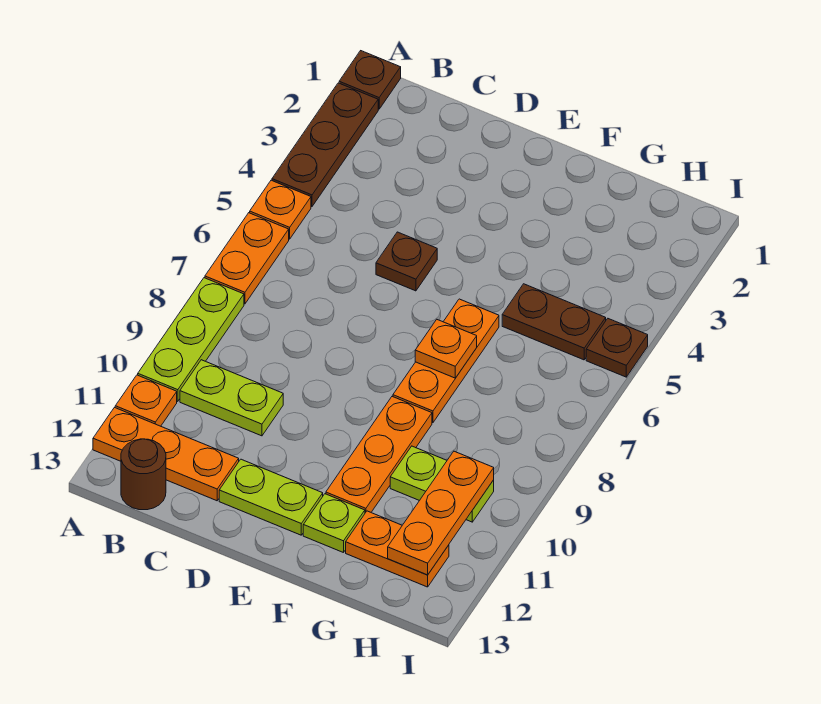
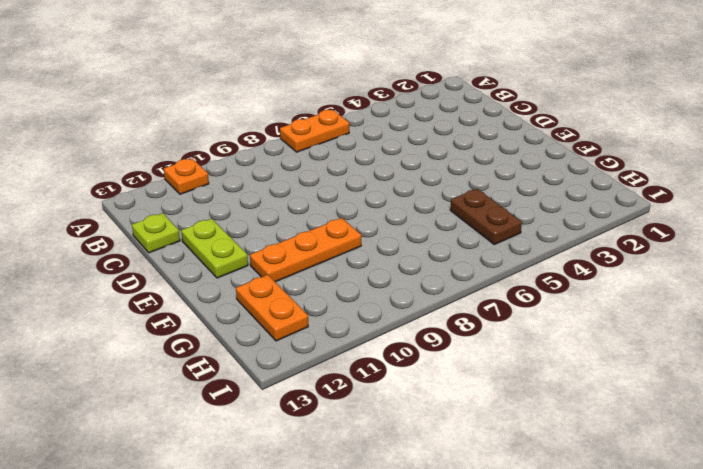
lime plate C13 level 1 -> lime plate F12 level 1
none -> brown plate A1 level 1
none -> brown plate A2:A4 level 1
none -> orange plate A5 level 1

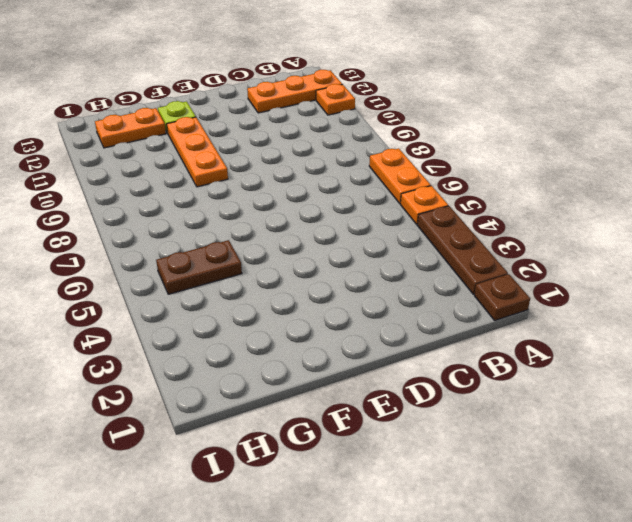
none -> lime plate A8:A10 level 1
none -> lime plate B10:C10 level 1
none -> brown round brick B13 level 1

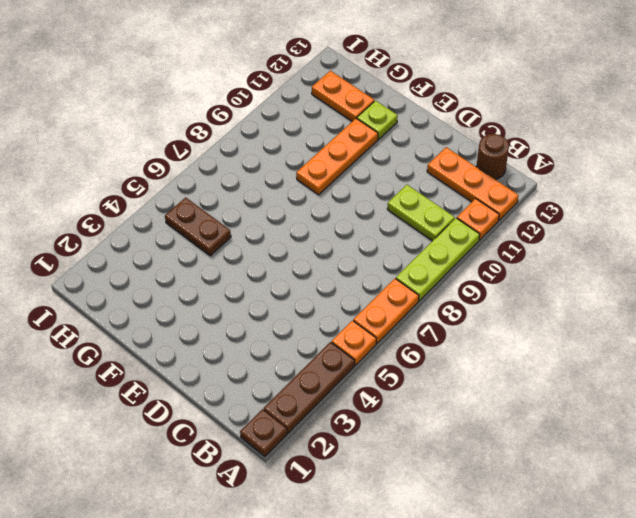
none -> brown plate D5 level 1
none -> lime plate D12:E12 level 1
none -> orange plate F6:F8 level 1

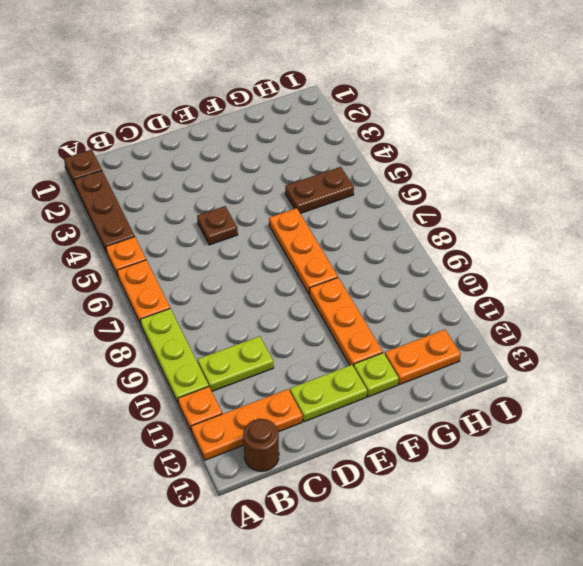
none -> lime plate G10:H10 level 1
none -> brown plate I5 level 1
none -> orange plate F7 level 2

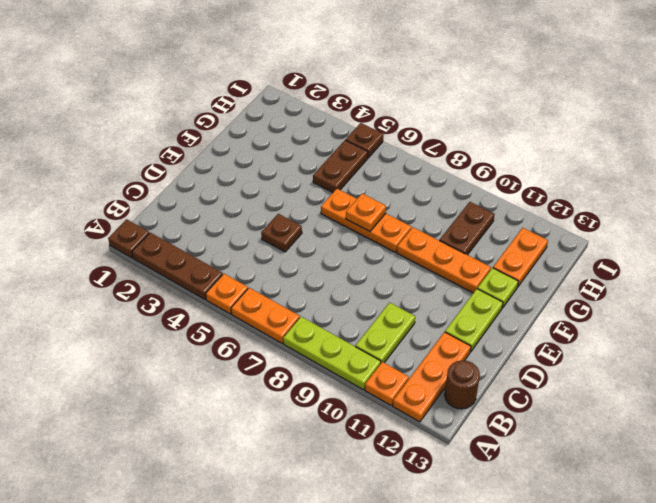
brown plate G10:H10 level 1 -> lime plate G10:H10 level 1
none -> orange plate H10:H12 level 2

